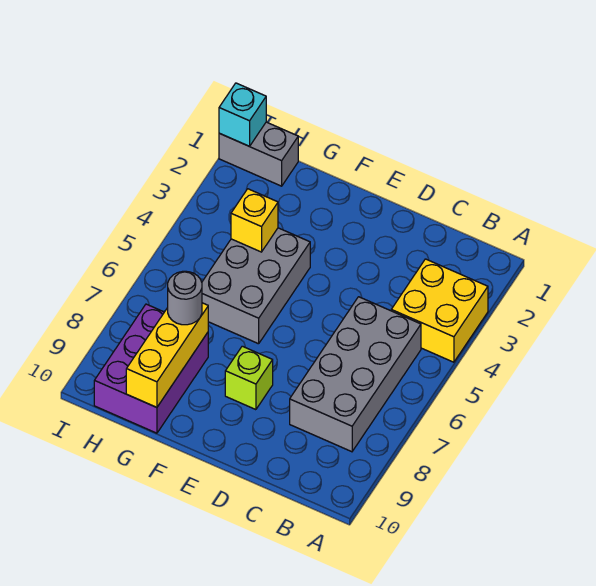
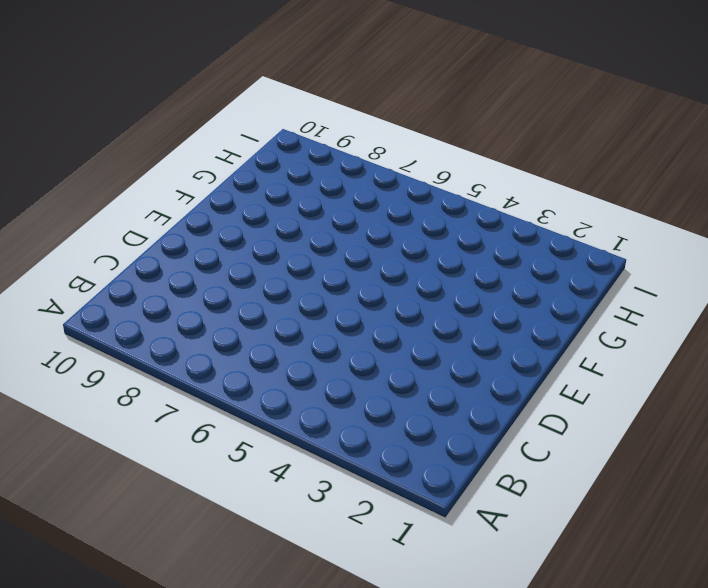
none -> yellow brick A3:B4 level 1
none -> grey brick B5:C8 level 1

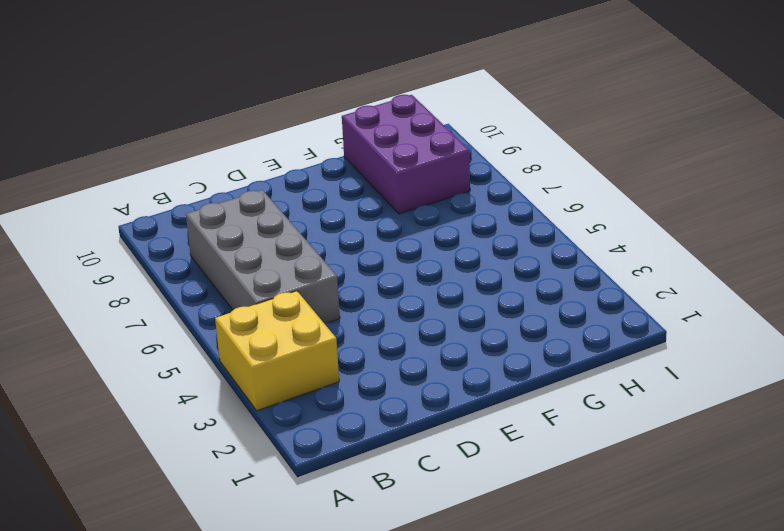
none -> lime brick E8 level 1
none -> grey brick F4:G6 level 1

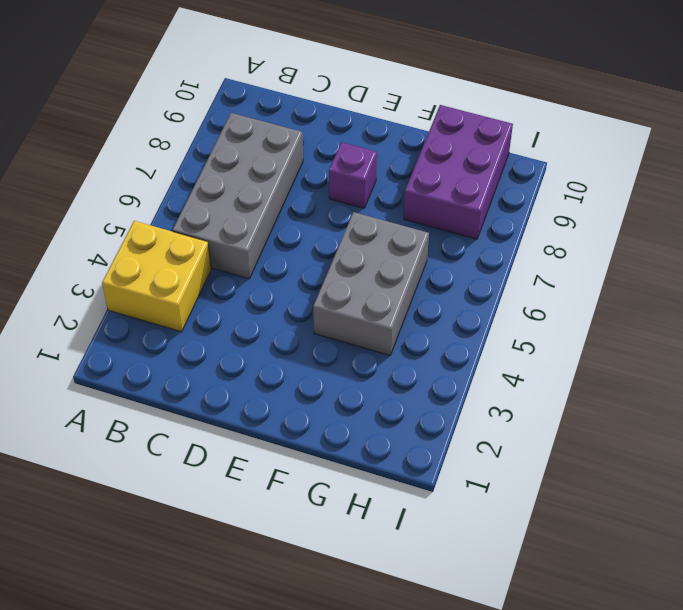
purple brick E8 level 1 -> lime brick E8 level 1
none -> grey brick H1:I1 level 1
none -> yellow brick G4 level 2

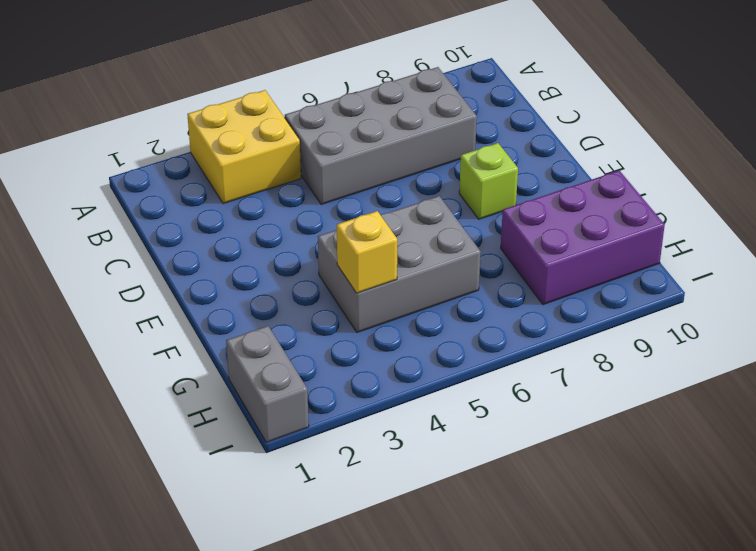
none -> yellow brick G8:G10 level 2
none -> cyan brick I1 level 2

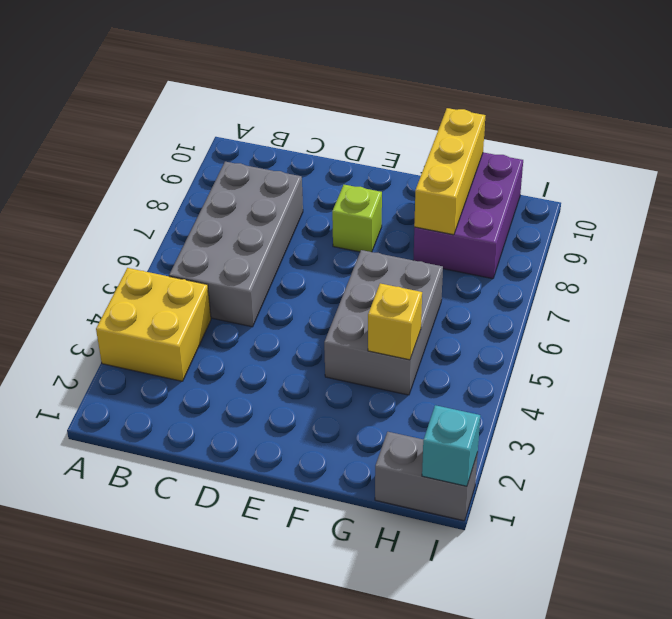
none -> grey round brick G8 level 3

